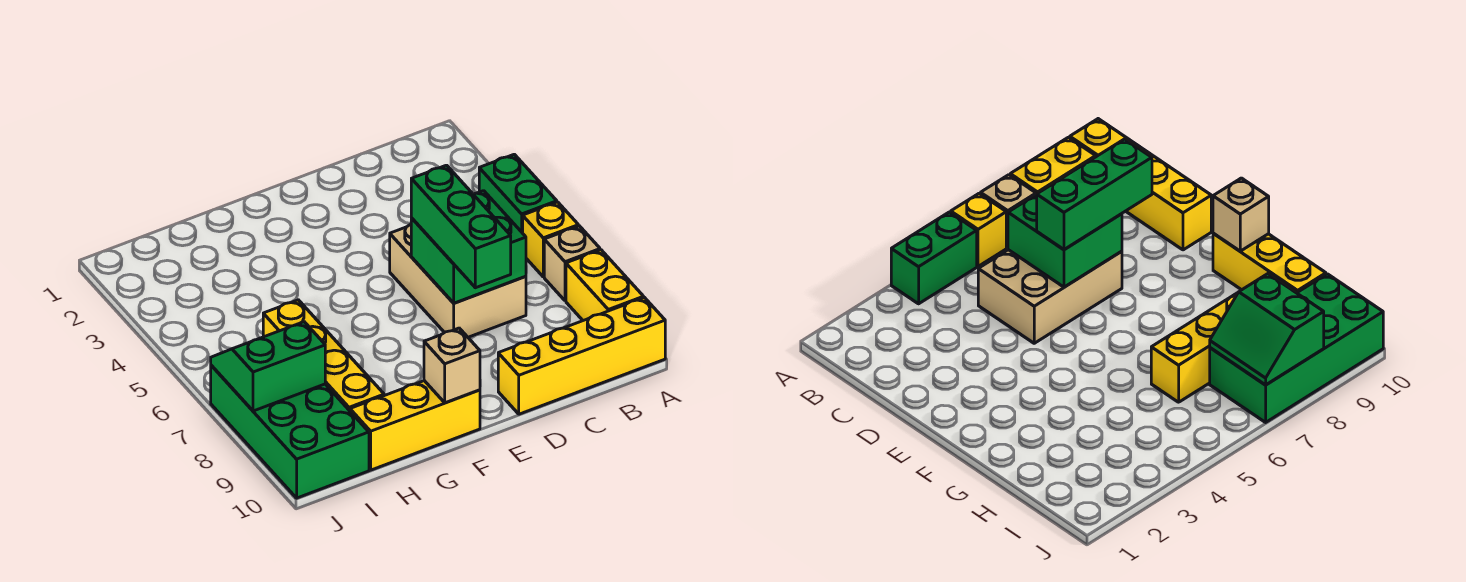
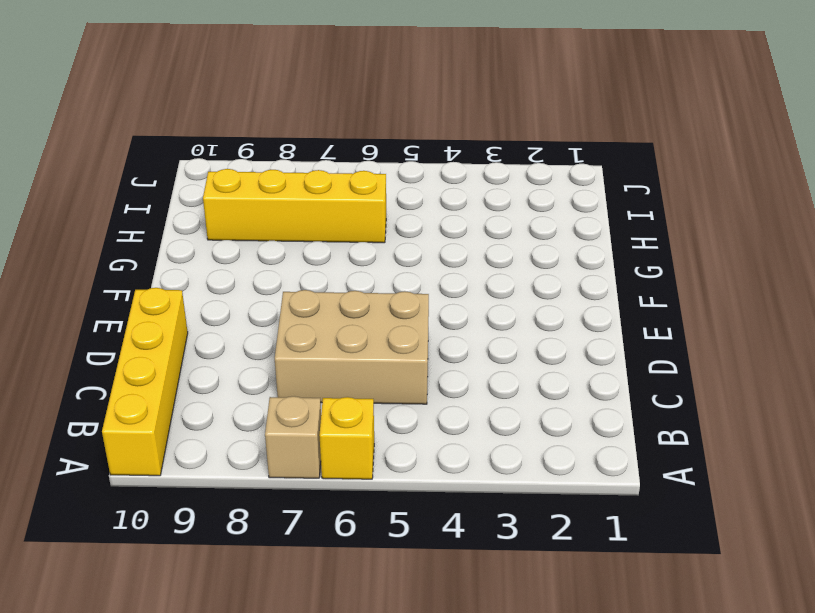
none -> green brick A4:A5 level 1
none -> yellow brick A8:A9 level 1
none -> yellow brick F10:H10 level 1

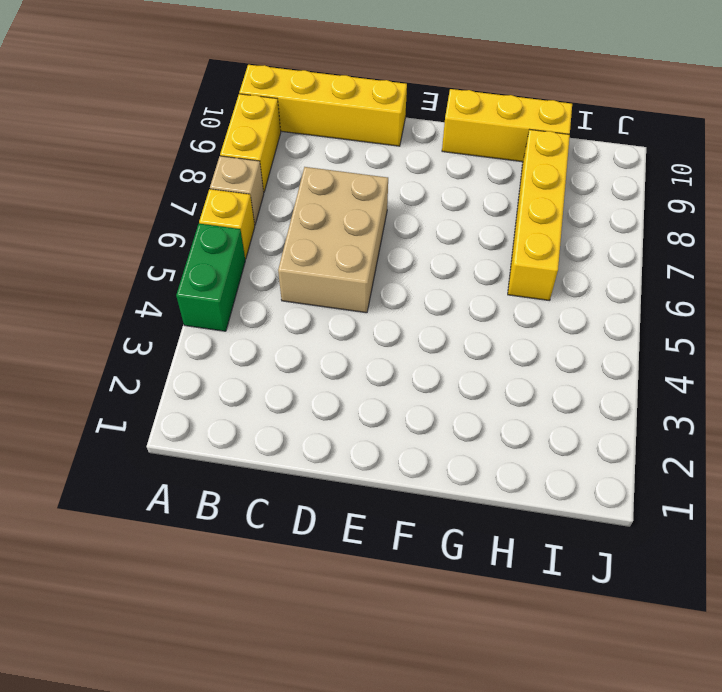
none -> green brick I7:J10 level 1
none -> green brick C6:D7 level 2
none -> tan brick F10 level 2

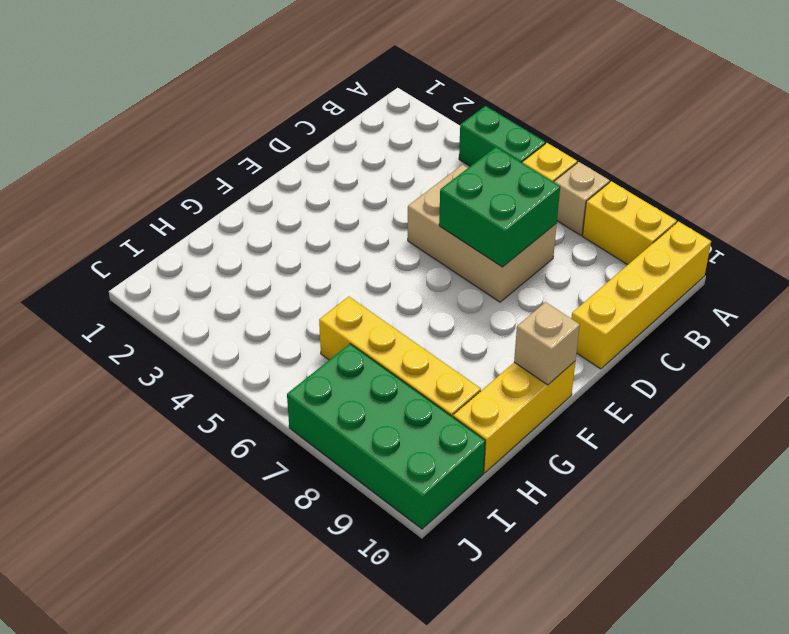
none -> green slope I7:J8 level 2 top 8
none -> green brick D6:D8 level 3

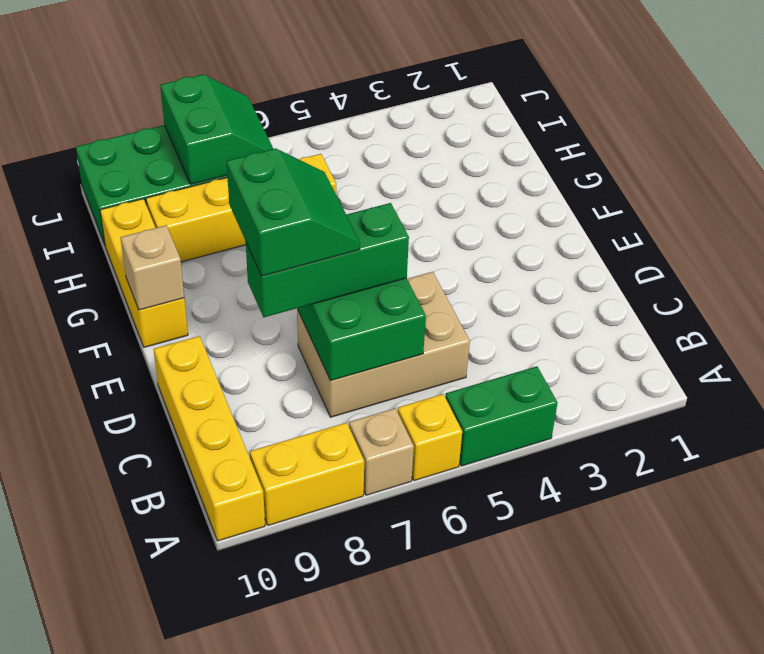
green slope D7:E8 level 4 top 8 -> none

